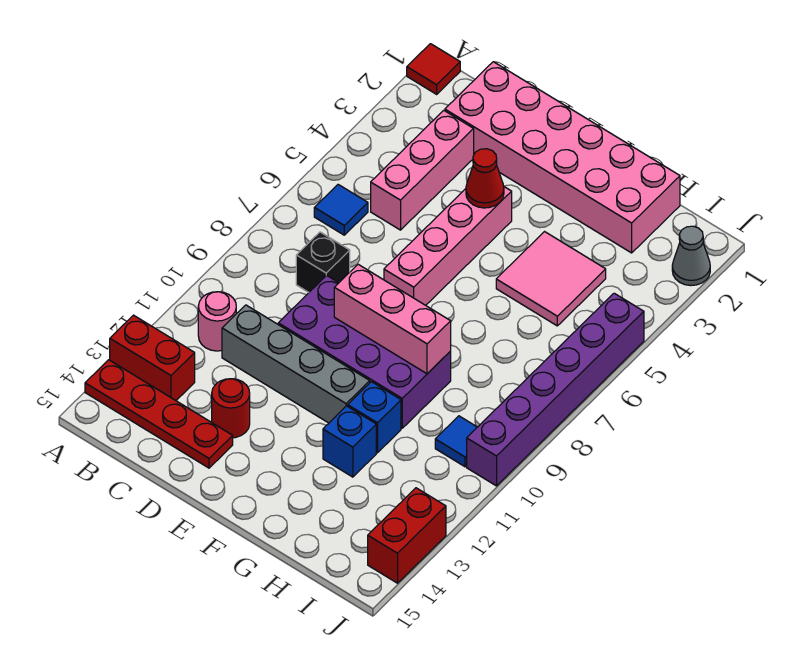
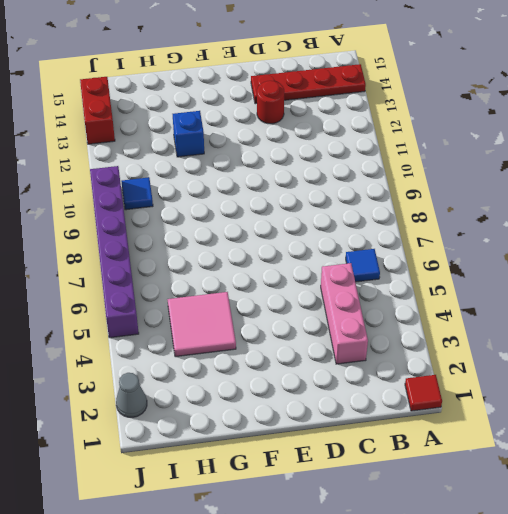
none -> red brick A13:B13 level 1
none -> pink round brick B11 level 1
none -> pink brick C1:H2 level 1

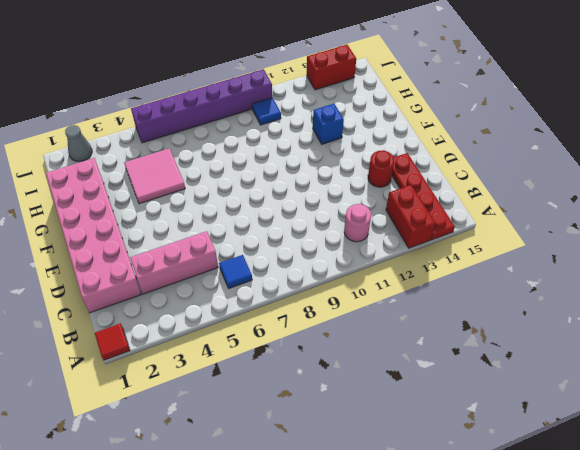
none -> black brick C8 level 1
none -> grey brick C11:F11 level 1
none -> purple brick D9:G10 level 1

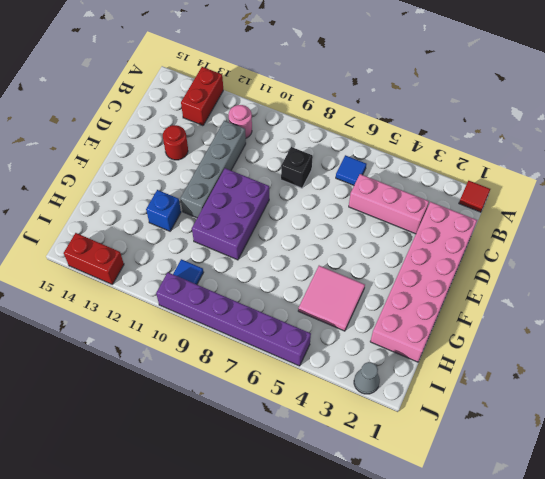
purple brick E9:G10 level 1 -> purple brick D9:G10 level 1
none -> red plate A14:D14 level 1
none -> pink brick E4:E7 level 1
none -> blue brick G11 level 1

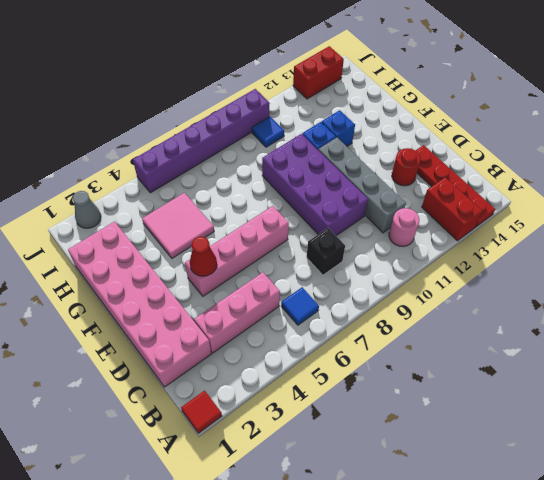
none -> pink brick E9:G9 level 2

